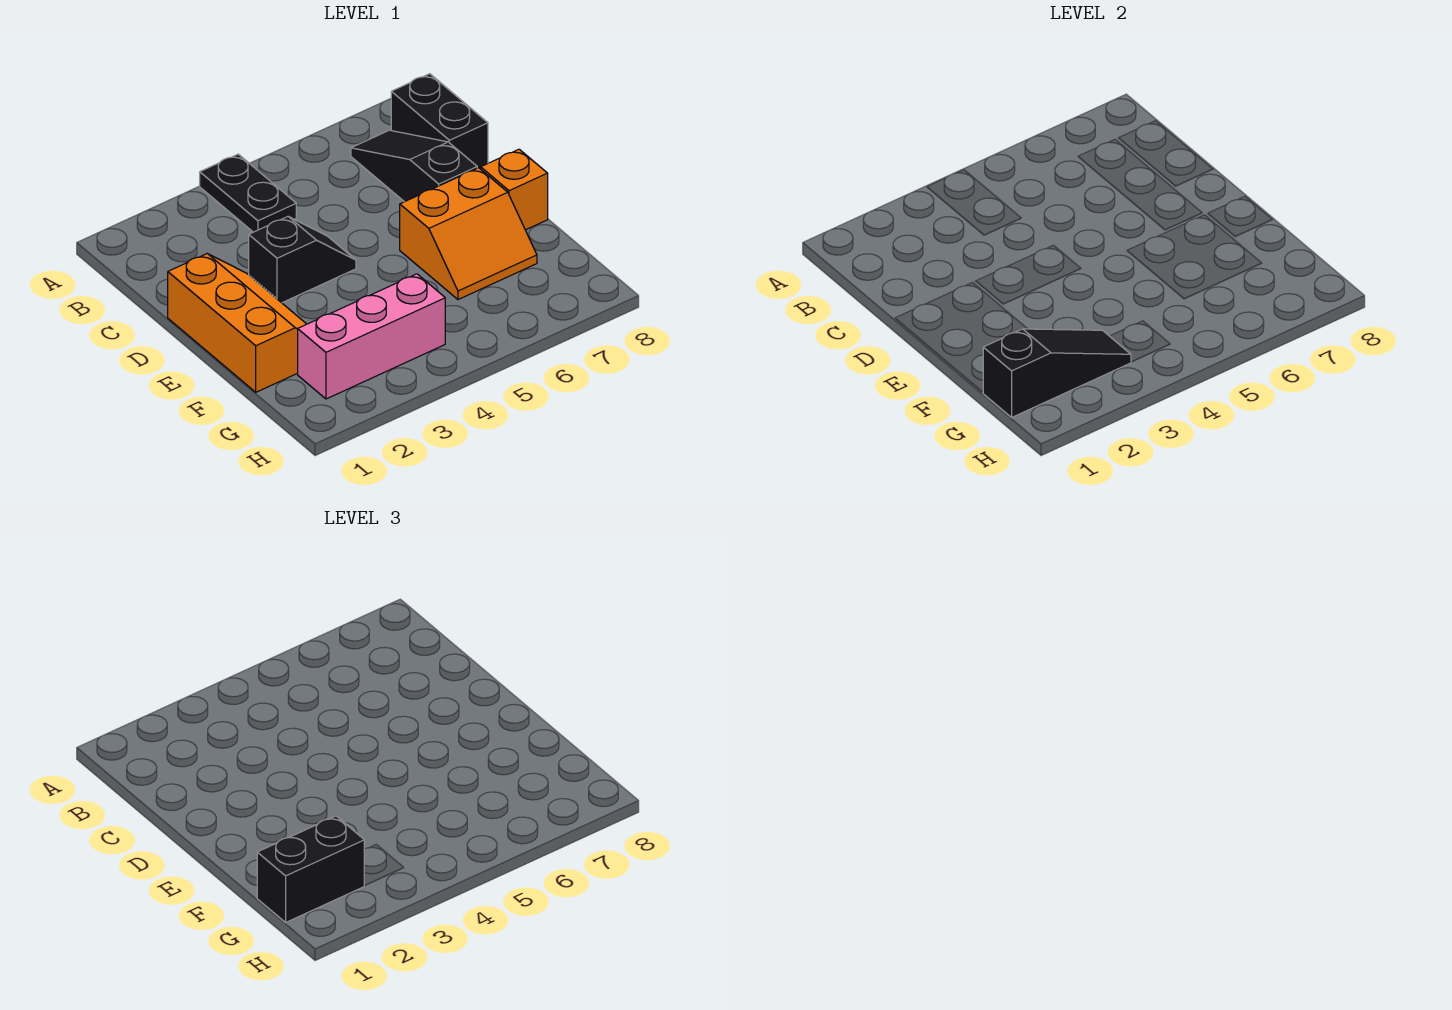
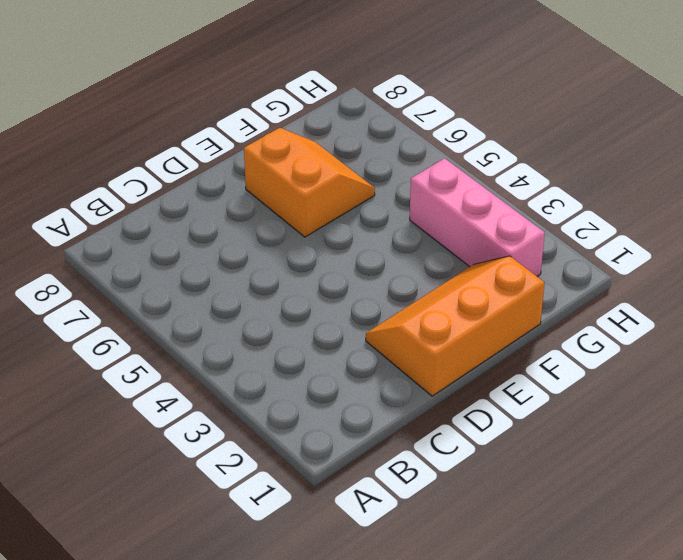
none -> black plate A4:B4 level 1
none -> black slope B7:D7 level 1 top D

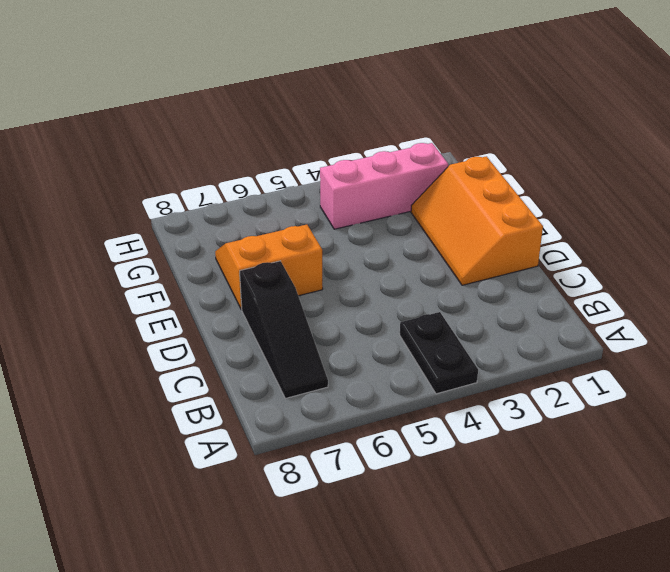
none -> black brick B8:C8 level 1
none -> black slope D3:D4 level 1 top 3

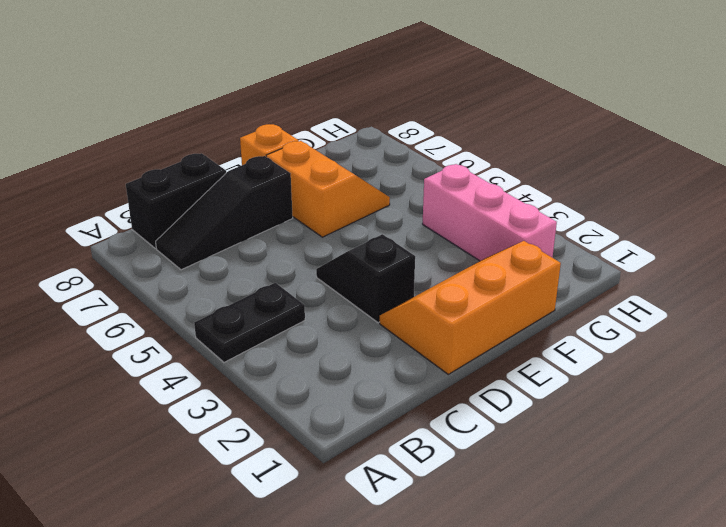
none -> black slope G1:G3 level 2 top 1
none -> black brick G1:G2 level 3

